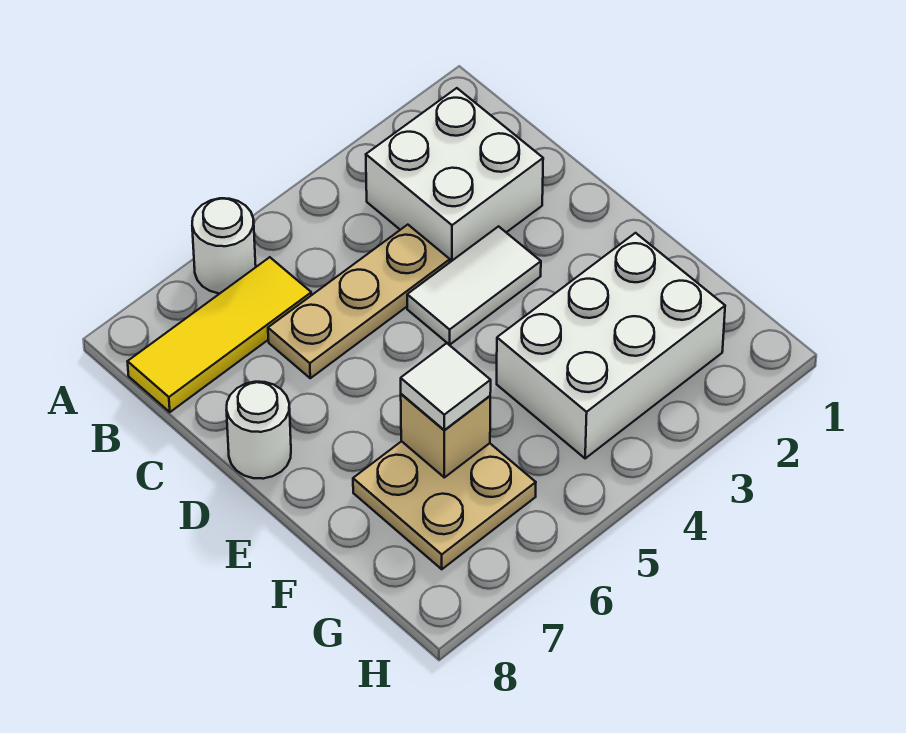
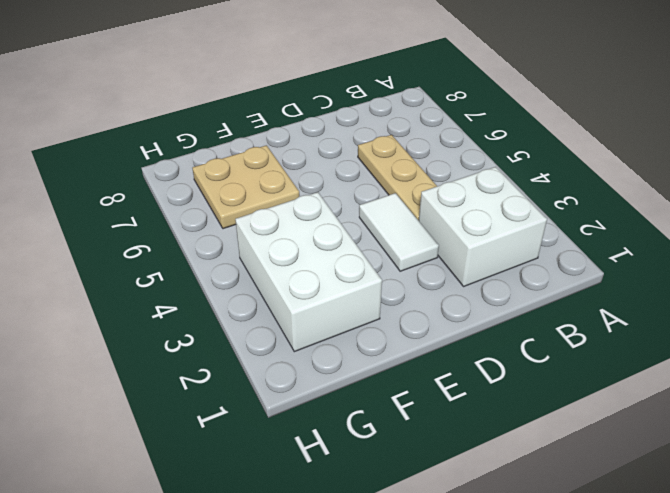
none -> white round brick A6 level 1
none -> yellow tile B6:B8 level 1

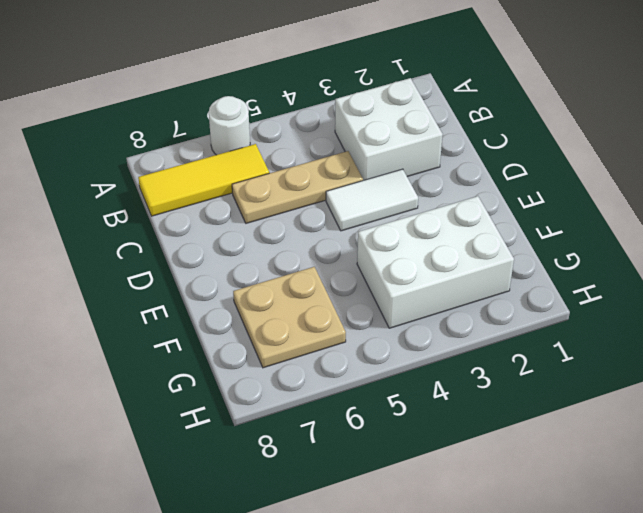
none -> white round brick D8 level 1
none -> tan brick F6 level 2

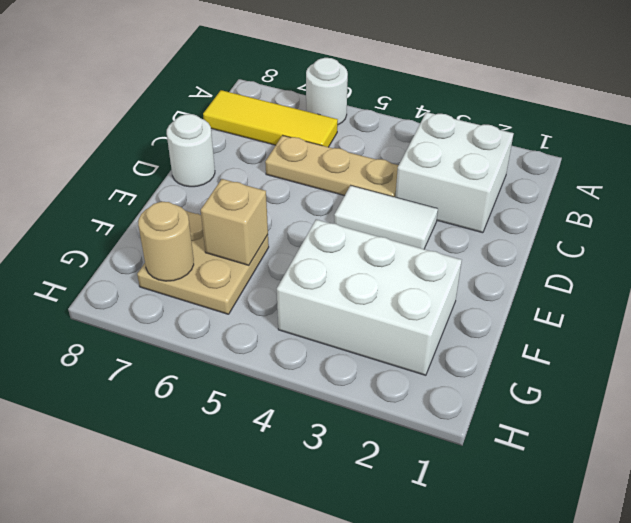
tan round brick G7 level 2 -> none
none -> white tile F6 level 3

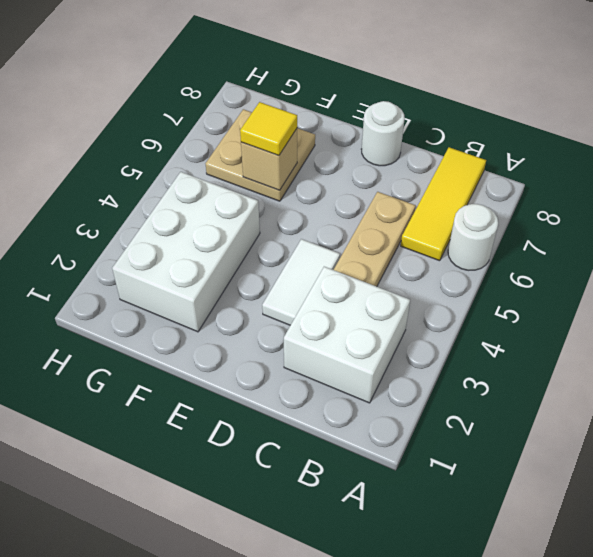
yellow tile F6 level 3 -> white tile F6 level 3

